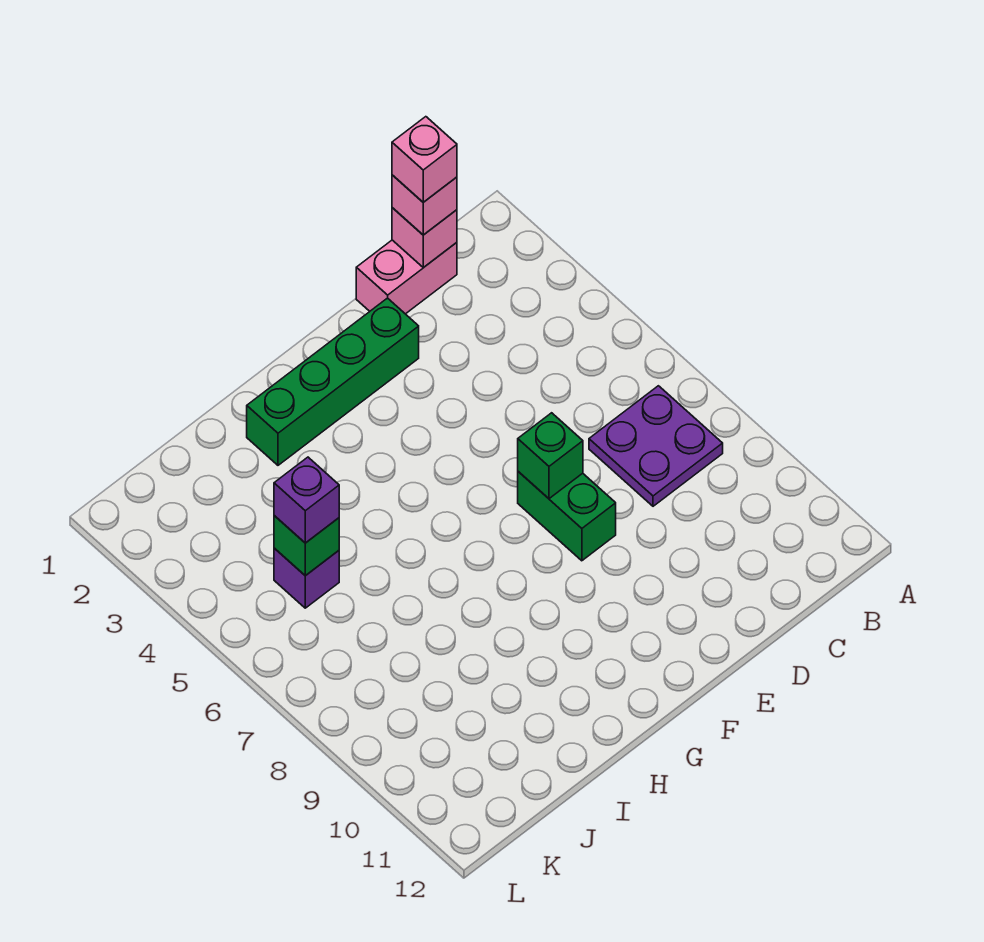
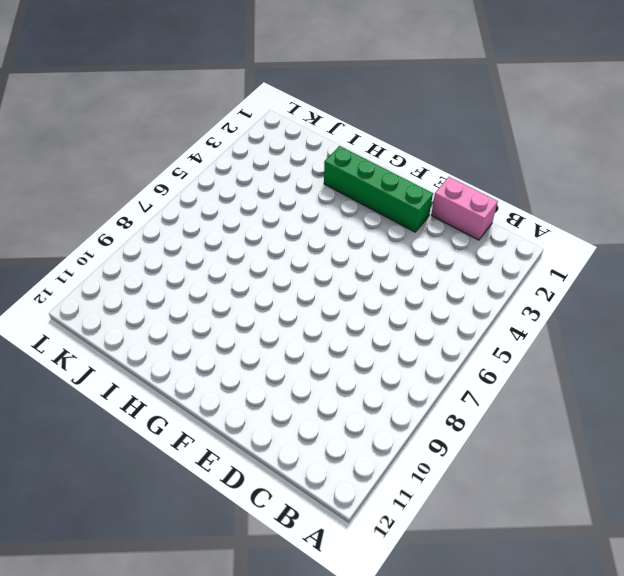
none -> purple plate B7:C8 level 1
none -> green brick E7:E8 level 1

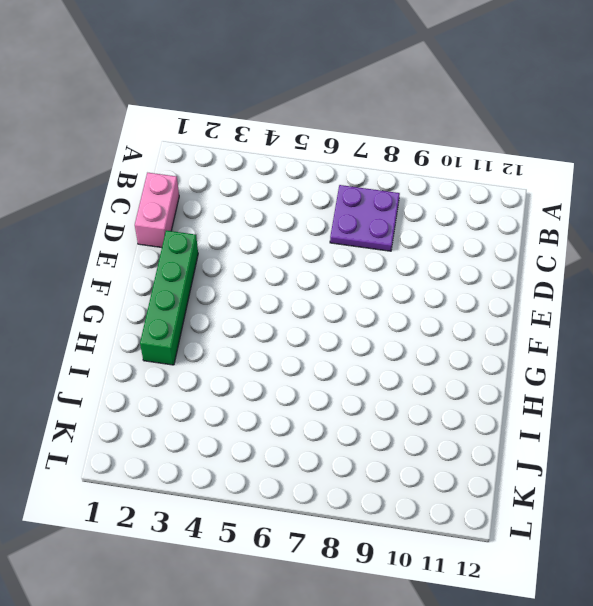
none -> green brick E7:E8 level 1
none -> purple brick J5 level 1

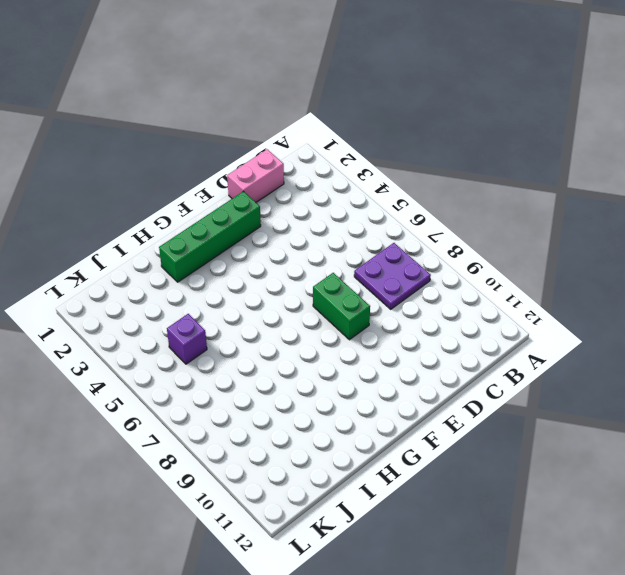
none -> pink brick C1 level 2
none -> green brick E7 level 2

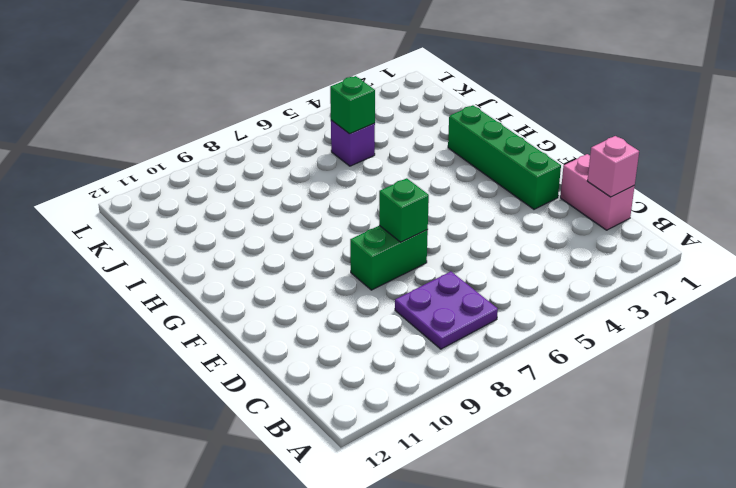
none -> pink brick C1 level 3
none -> purple brick J5 level 3

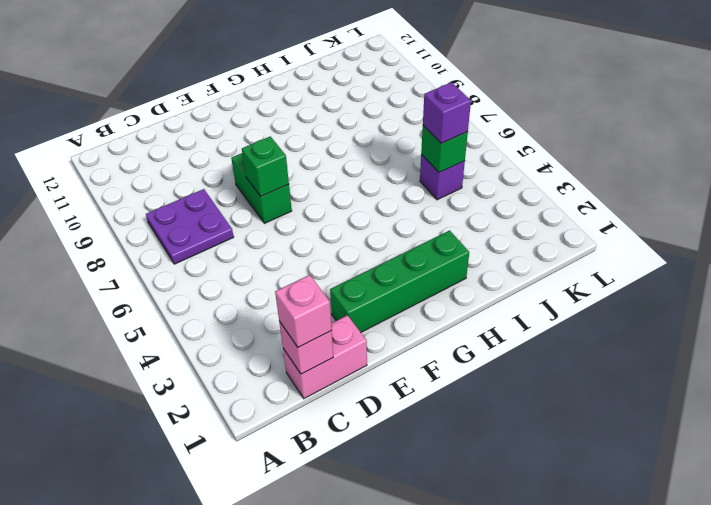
none -> pink brick C1 level 4

